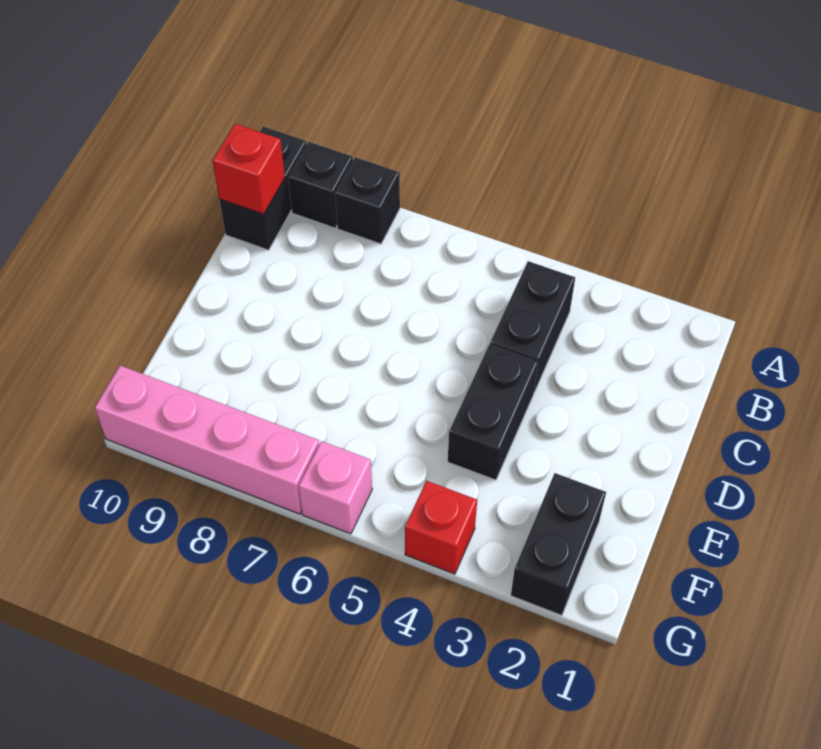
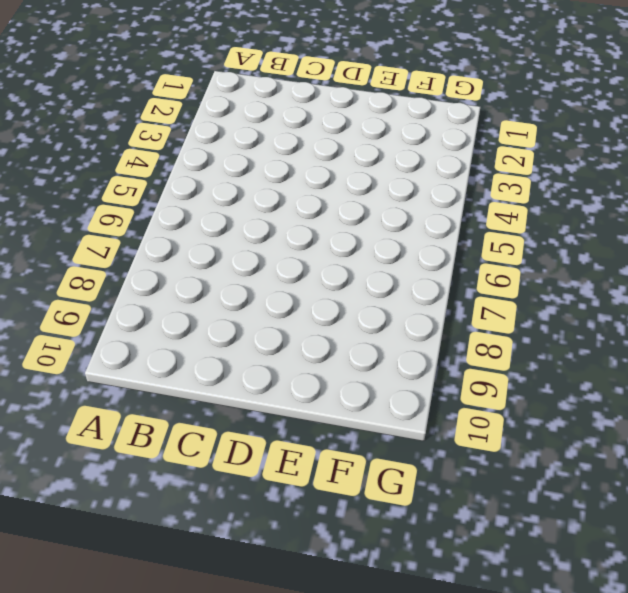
none -> black brick A8 level 1
none -> black brick A9 level 1

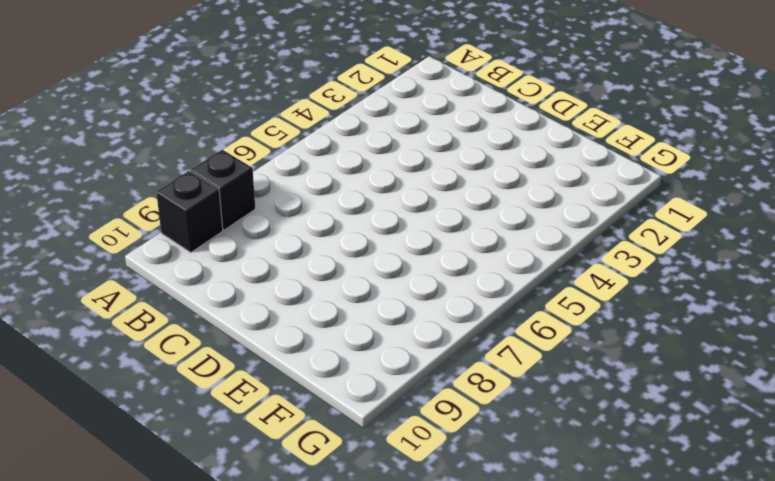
none -> black brick A10:B10 level 1
none -> black brick B4:C4 level 1

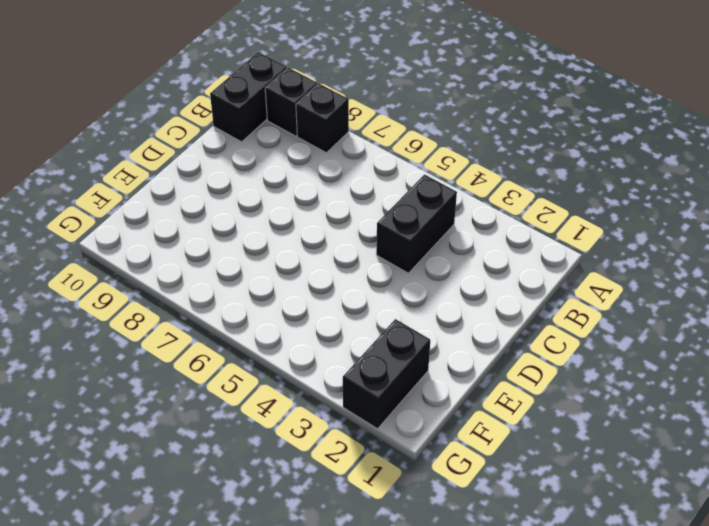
none -> black brick D4:E4 level 1
none -> red brick G4 level 1

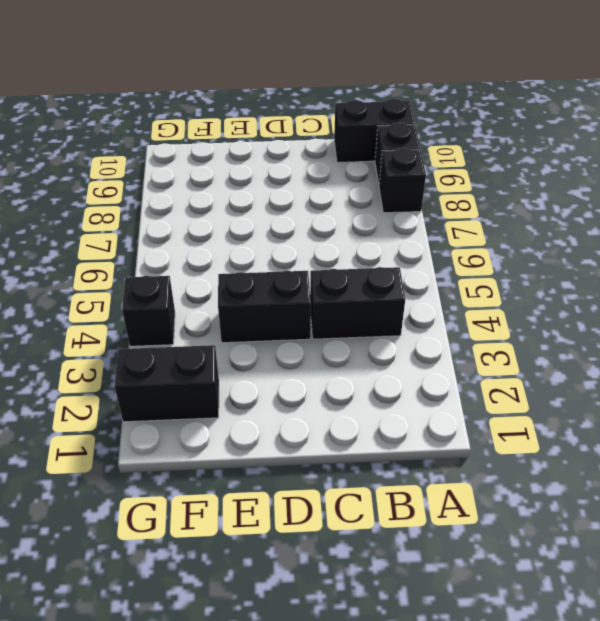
black brick G4 level 1 -> red brick G4 level 1
none -> pink brick G6 level 1
none -> pink brick G7:G10 level 1

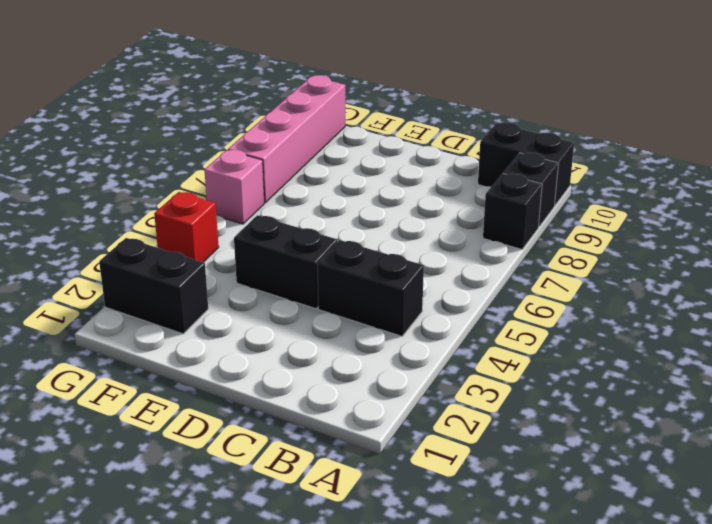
none -> red brick B10 level 2

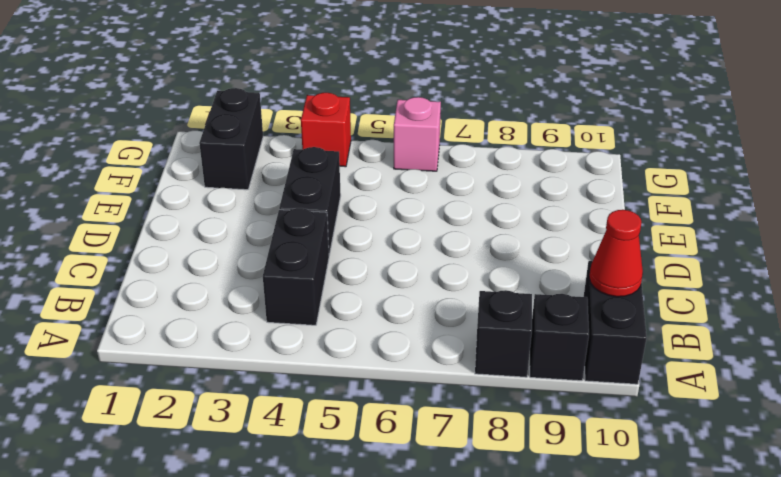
red cone B10 level 2 -> red brick B10 level 2
none -> pink brick G7:G10 level 1

